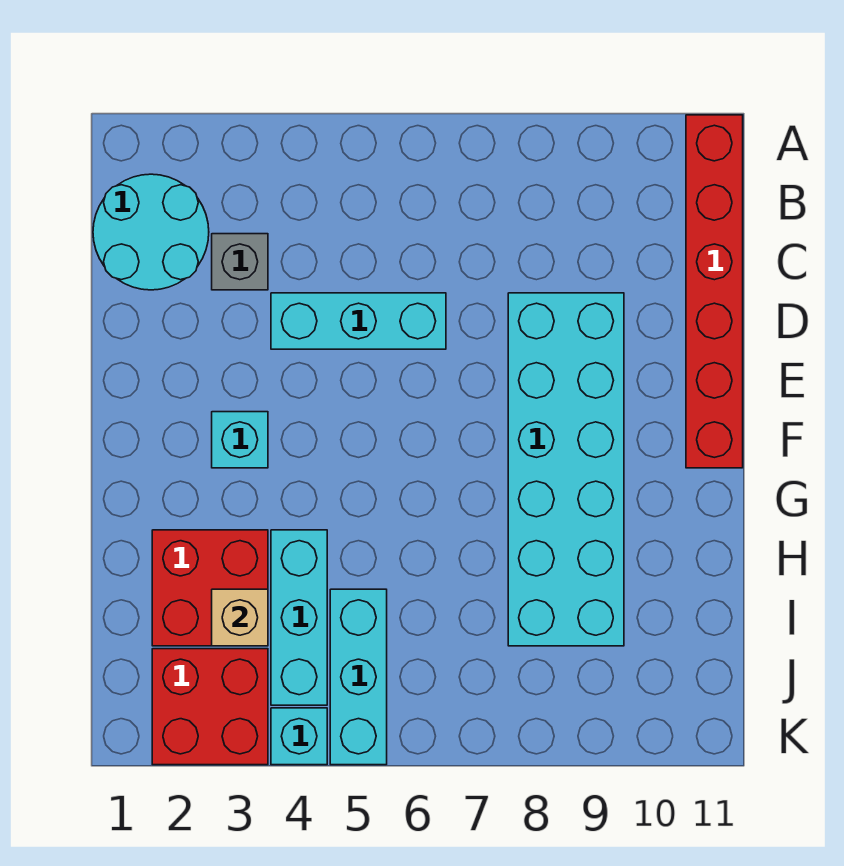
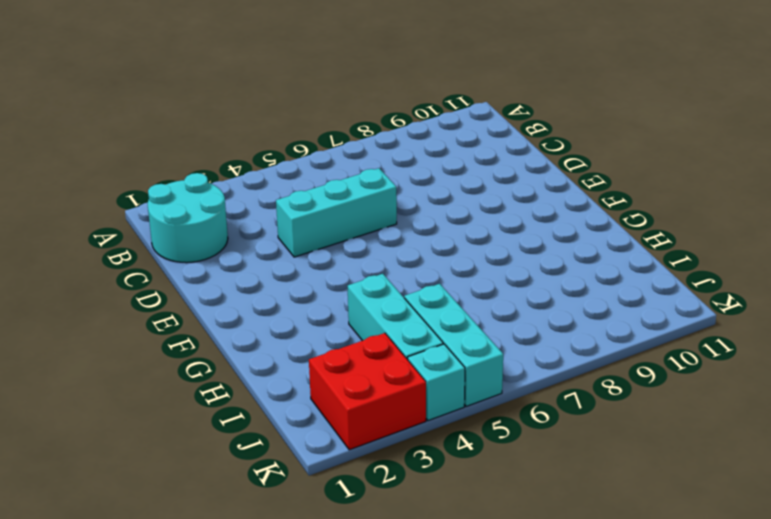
none -> red brick A11:F11 level 1
none -> grey brick C3 level 1
none -> cyan brick D8:I9 level 1

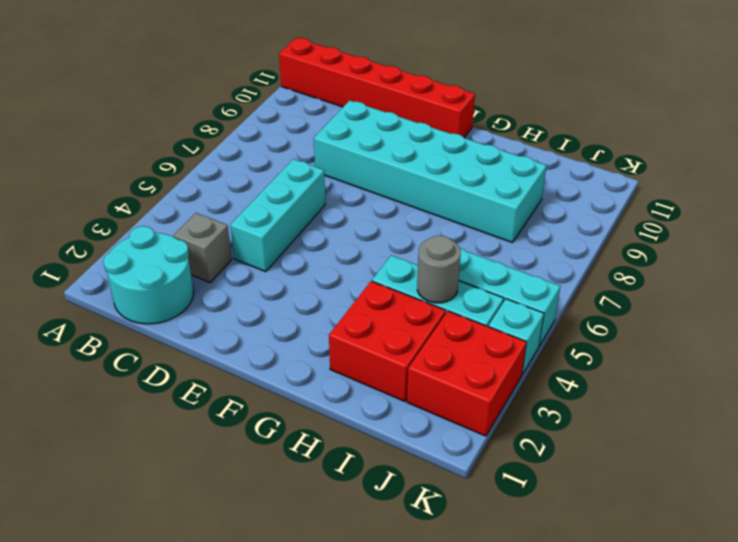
grey round brick I4 level 2 -> none
none -> cyan brick F3 level 1
none -> tan brick I3 level 2

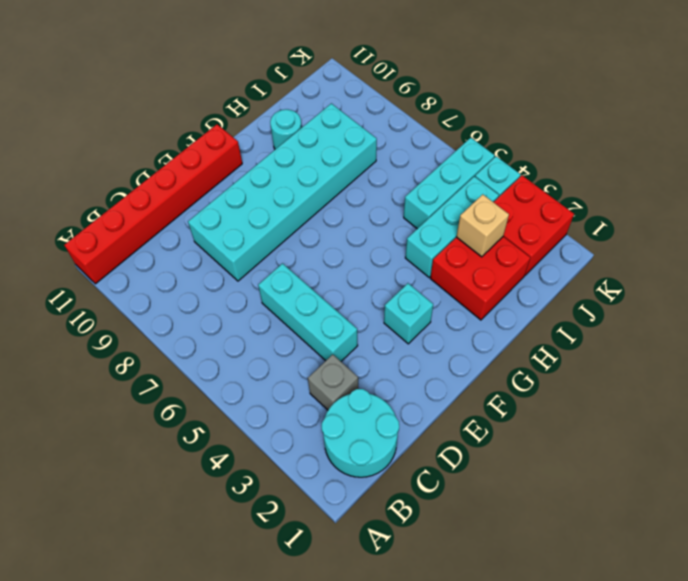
cyan round brick H10 level 1 -> none

